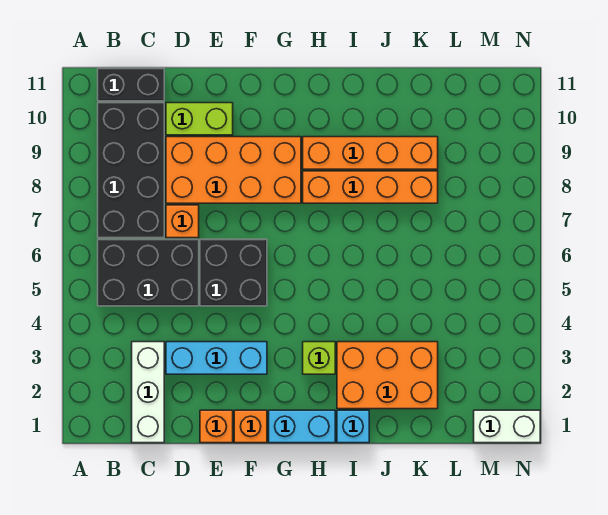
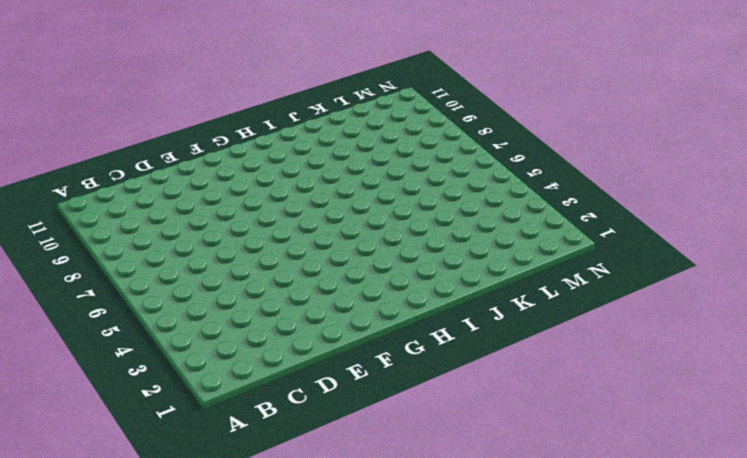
none -> black brick B5:D6 level 1
none -> black brick B7:C10 level 1
none -> black brick B11:C11 level 1

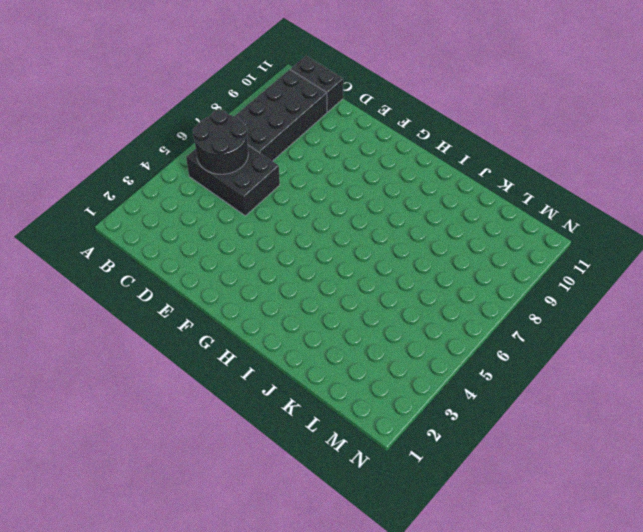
black round brick B5:C6 level 2 -> none
none -> white brick C1:C3 level 1
none -> cyan brick D3:F3 level 1
none -> orange brick D7 level 1

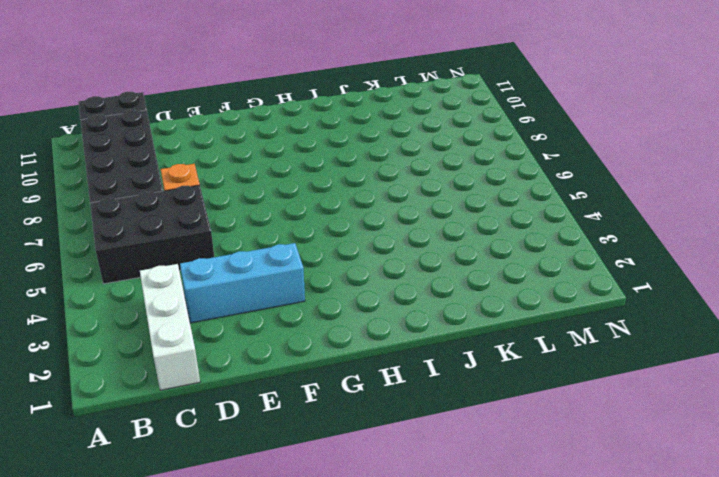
none -> orange brick D8:G9 level 1
none -> lime brick D10:E10 level 1
none -> orange brick E1 level 1

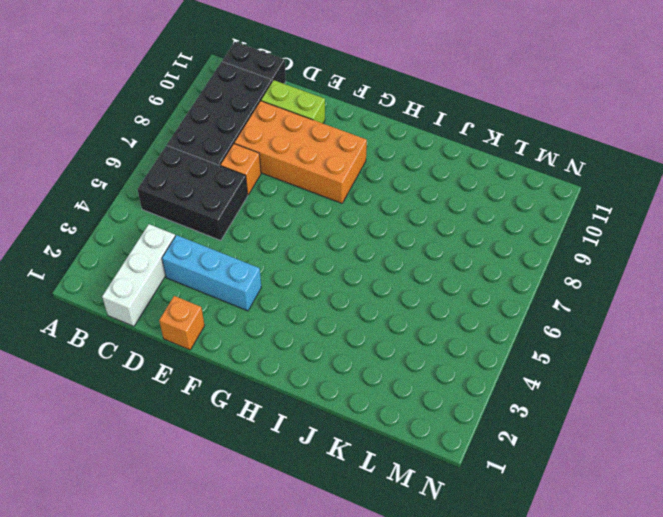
none -> black brick E5:F6 level 1
none -> orange brick F1 level 1
none -> cyan brick G1:H1 level 1

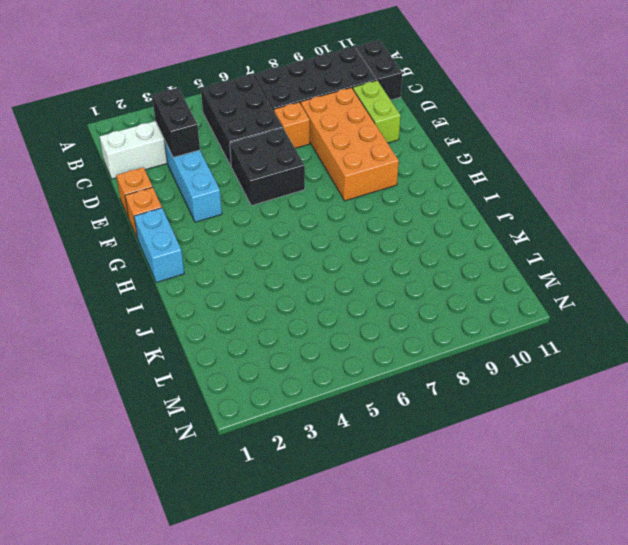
black brick C3:D3 level 2 -> none
none -> lime brick H3 level 1
none -> orange brick H8:K8 level 1
none -> orange brick H9:K9 level 1

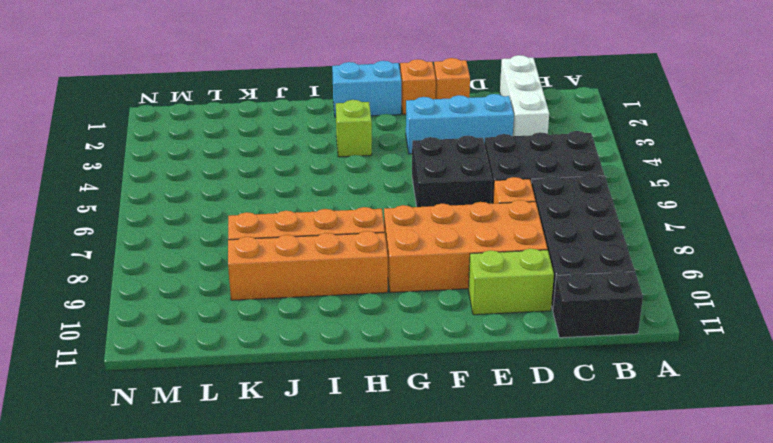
none -> cyan brick I1 level 1
none -> orange brick I2:K3 level 1
none -> white brick M1:N1 level 1

